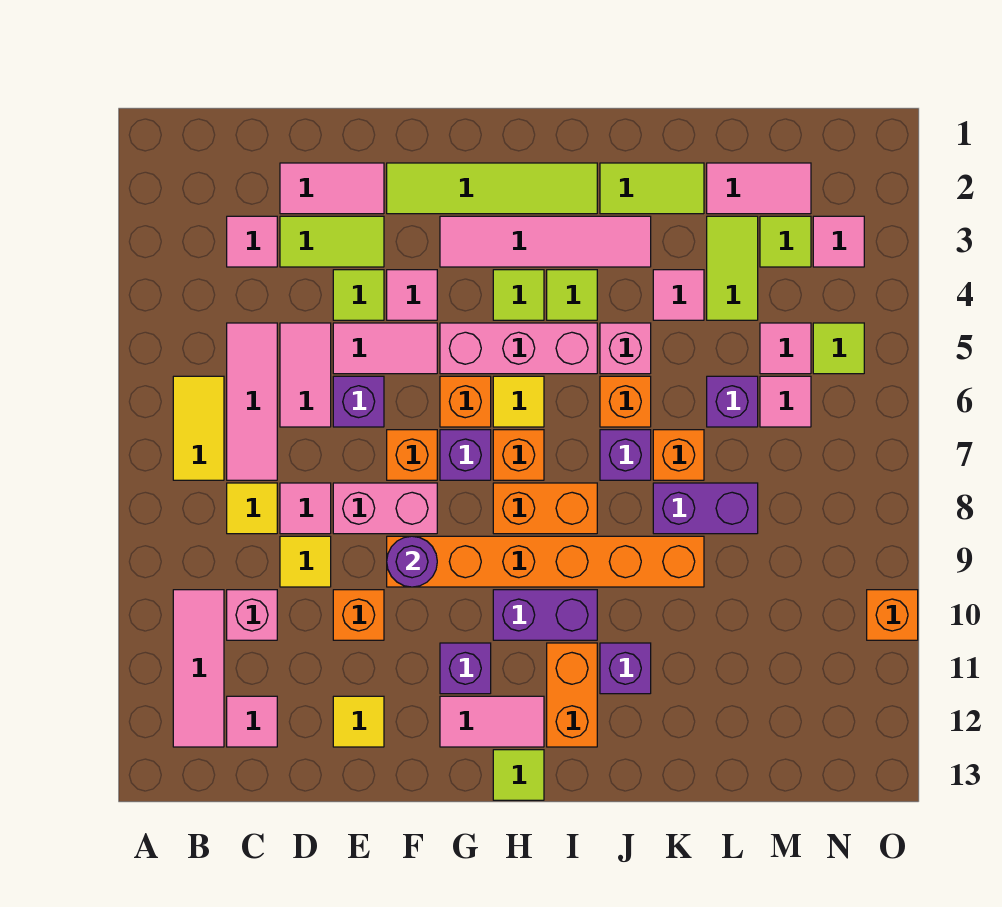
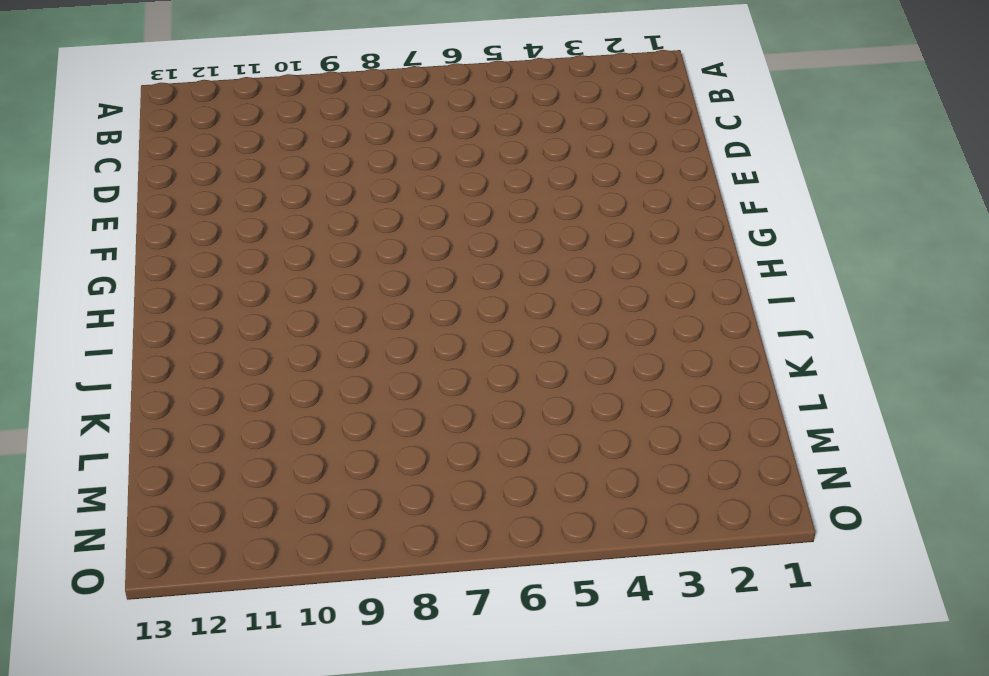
none -> yellow tile B6:B7 level 1
none -> pink tile B10:B12 level 1
none -> pink tile C3 level 1
none -> pink tile C5:C7 level 1

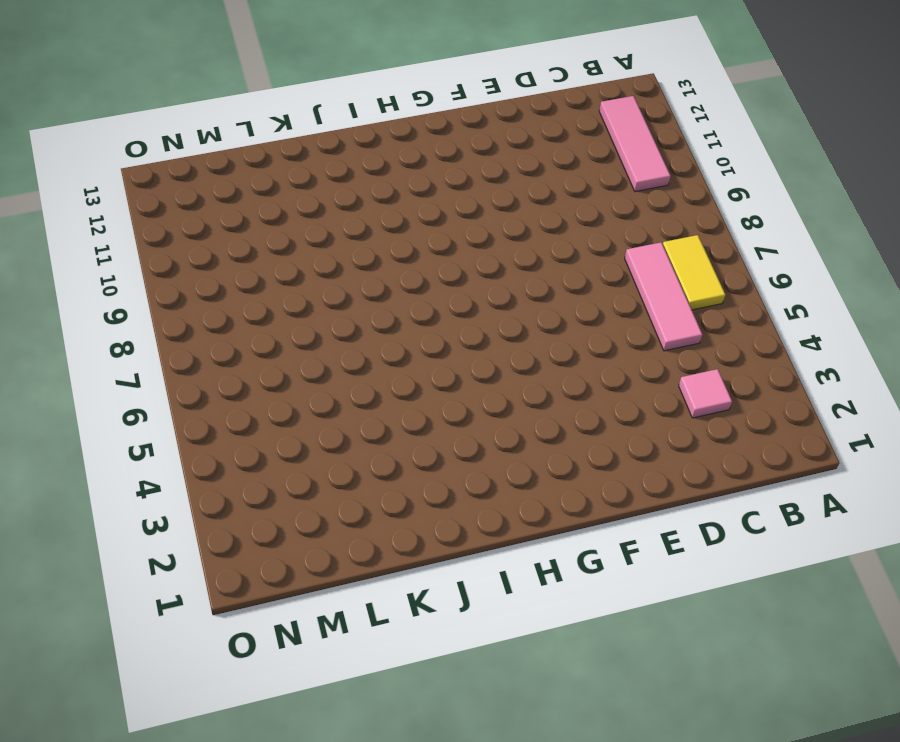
none -> yellow tile C8 level 1
none -> pink brick C10 level 1
none -> pink tile C12 level 1
none -> pink tile D2:E2 level 1

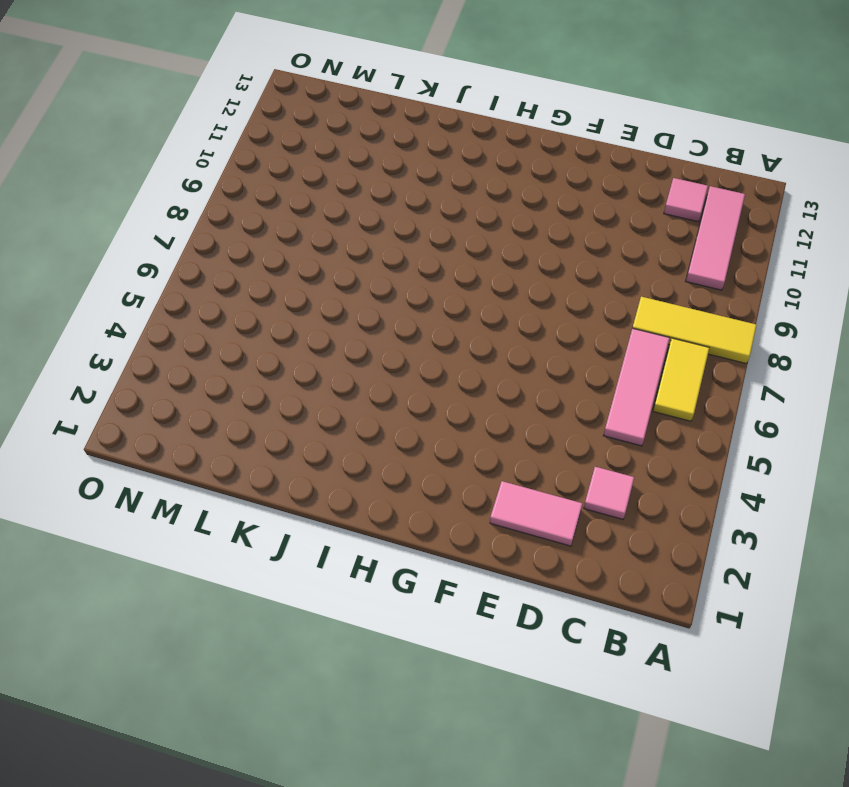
yellow tile A8:C8 level 1 -> yellow tile C8 level 1
none -> pink brick C10 level 1
none -> lime tile D3:E3 level 1
none -> pink tile D5:D6 level 1
none -> pink tile D8 level 1

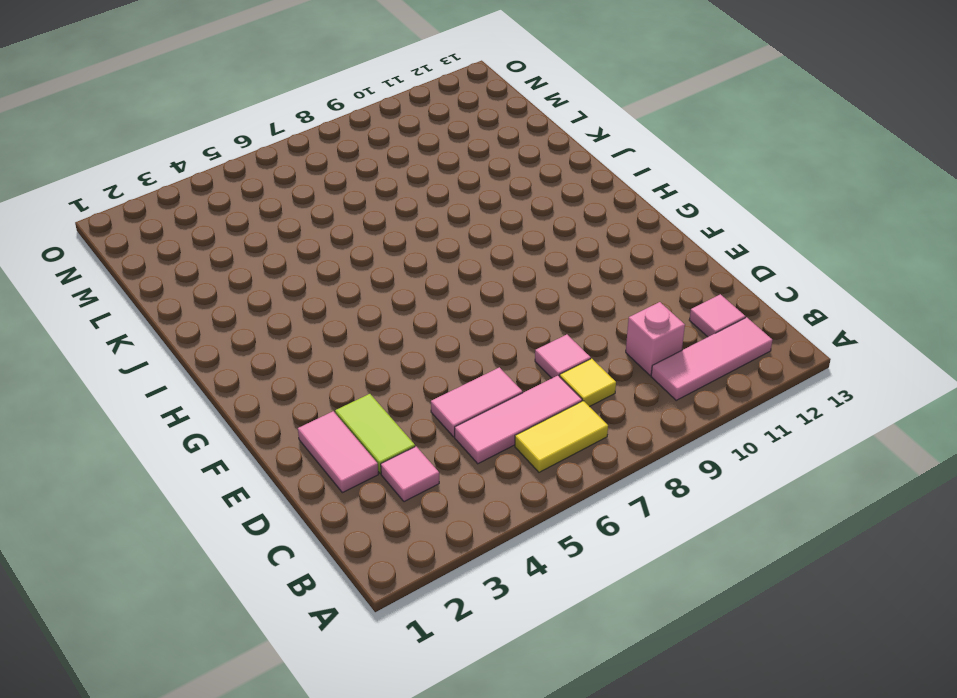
none -> yellow tile D9 level 1
none -> lime tile E4 level 1
none -> pink tile E5:F5 level 1
none -> purple brick E6 level 1

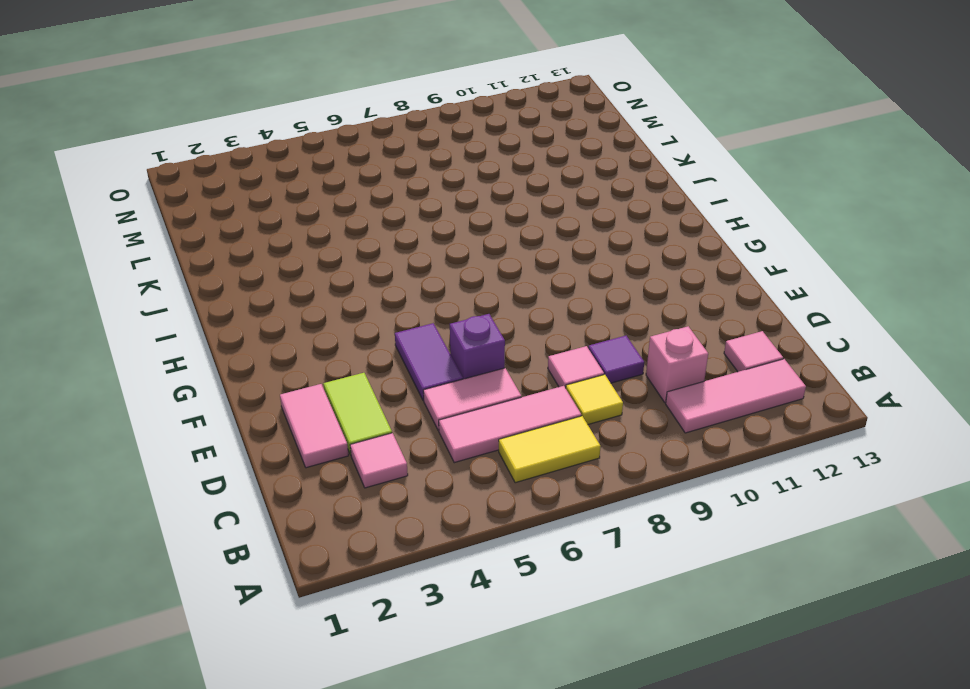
purple tile D9 level 1 -> yellow tile D9 level 1
purple tile E5:F5 level 1 -> pink tile E5:F5 level 1
none -> lime tile E4 level 1
none -> pink brick E8:F8 level 1
none -> orange brick E10 level 1
none -> yellow tile E12 level 1

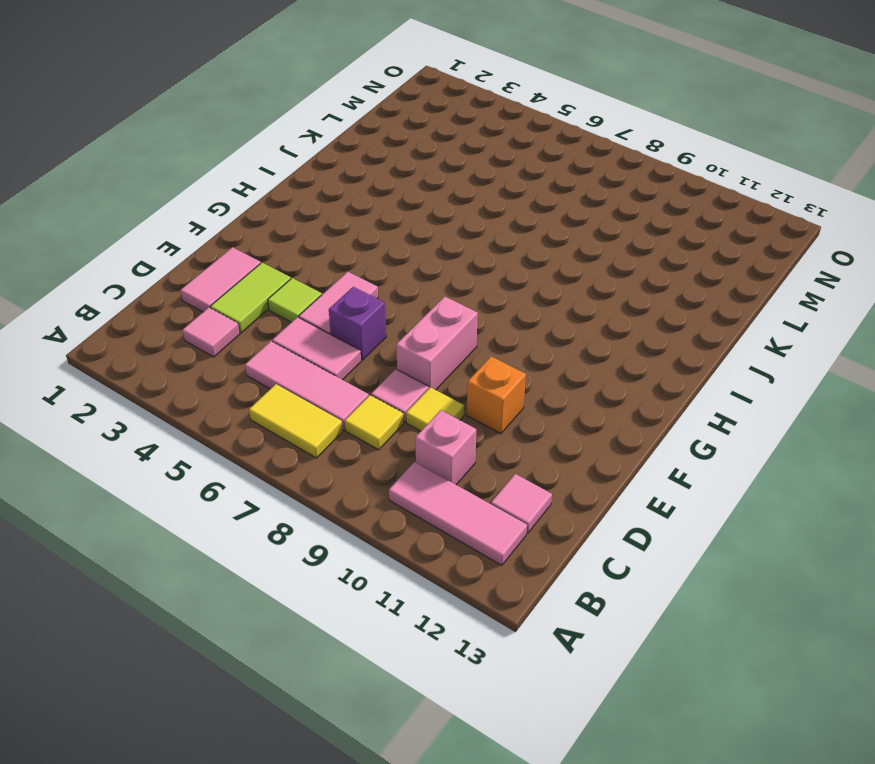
none -> yellow tile E12 level 1
none -> lime tile F2:I2 level 1
none -> pink tile F4 level 1
none -> orange brick F7 level 1

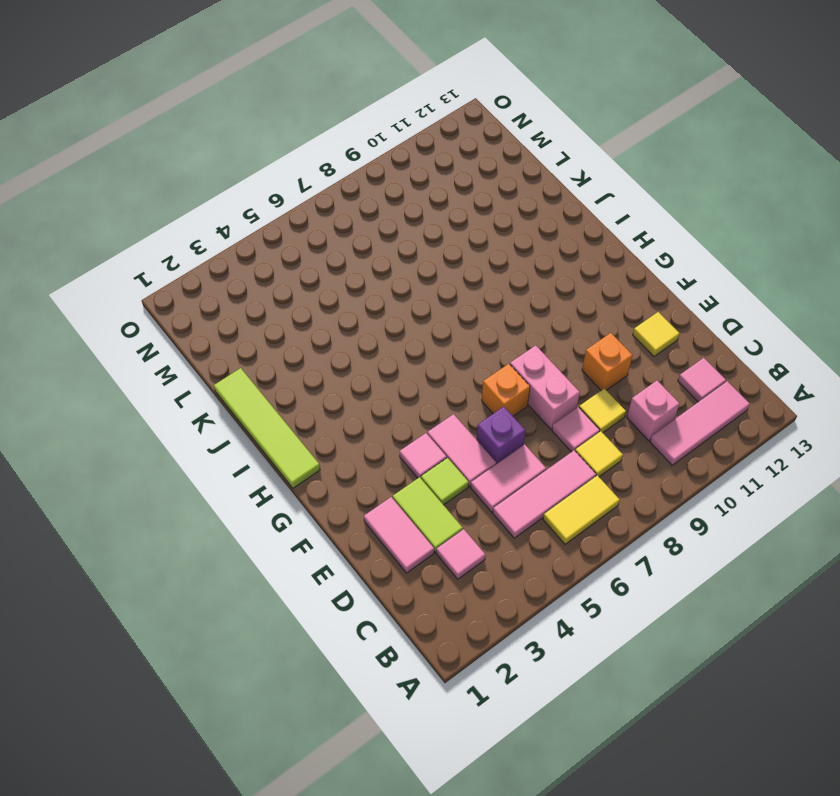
lime tile H1:K1 level 1 -> lime tile F2:I2 level 1
none -> orange brick F9:K9 level 1
none -> pink tile G3:J3 level 1
none -> pink brick G5:I5 level 1
none -> orange brick G6 level 1

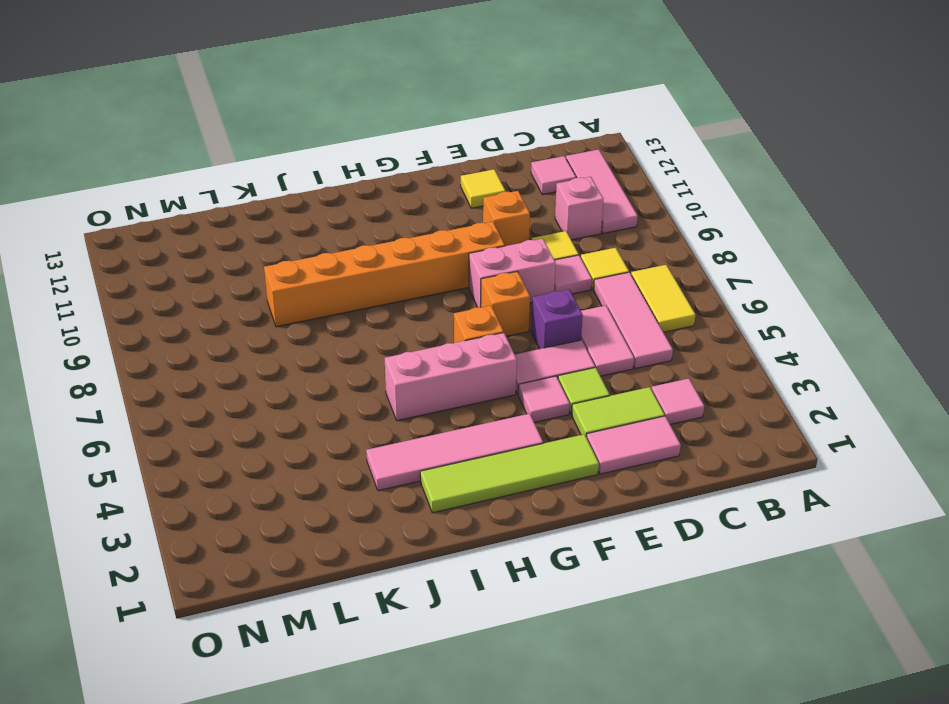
none -> purple brick G7 level 1
none -> purple brick G11 level 1
none -> pink tile G12:H12 level 1
none -> lime tile H4 level 1

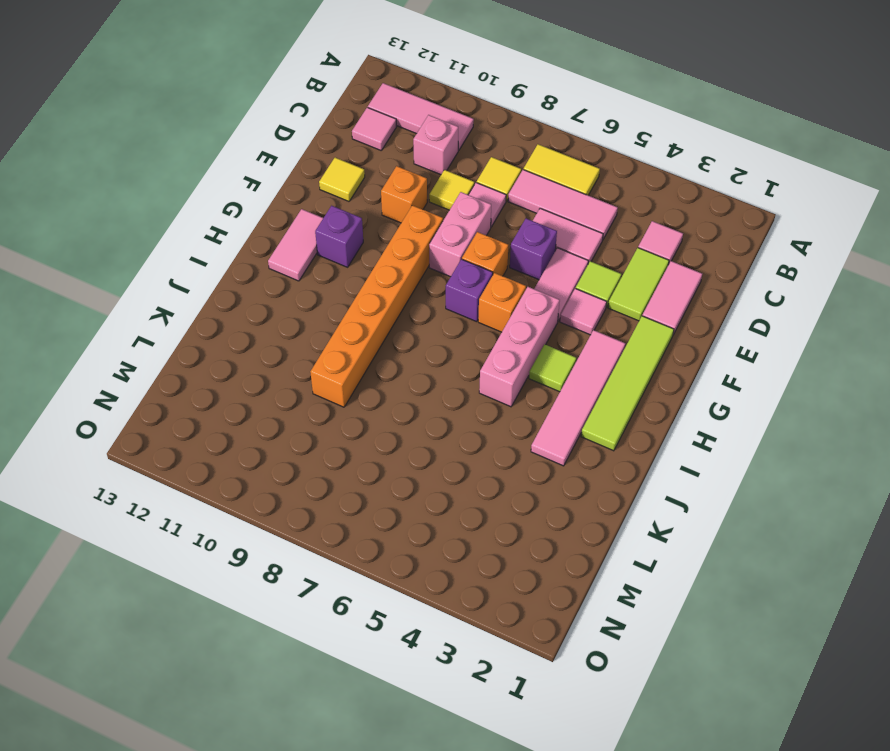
none -> yellow tile H6 level 1
none -> orange brick H7 level 1
none -> orange brick H8:I8 level 1
none -> purple brick H10:I10 level 1

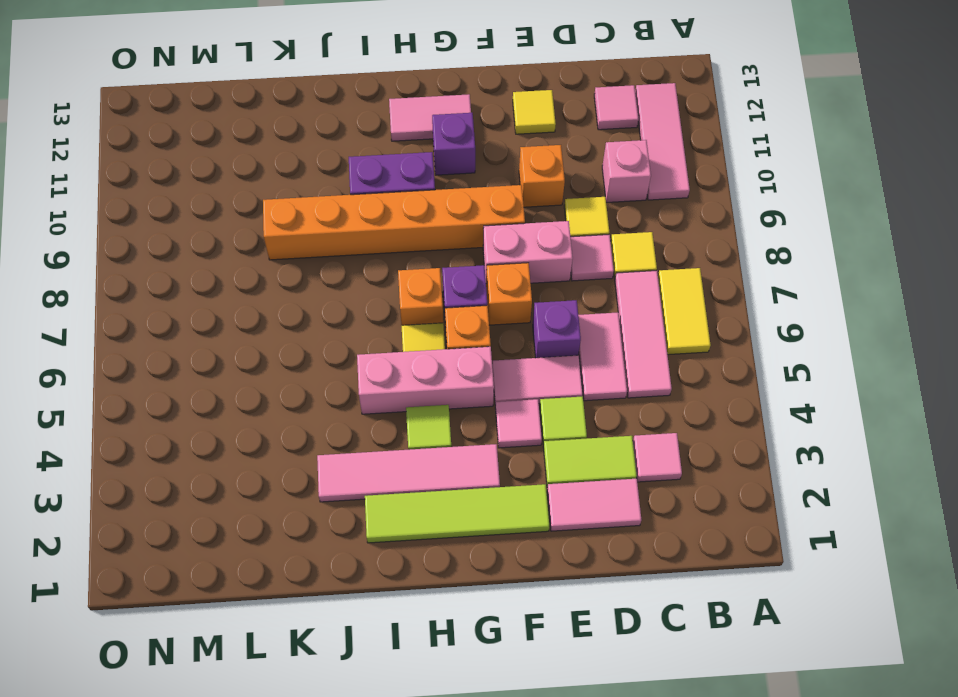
none -> orange brick H8:I8 level 1
none -> lime tile H13 level 1
none -> lime tile I4 level 1
none -> orange brick I11:I12 level 1

